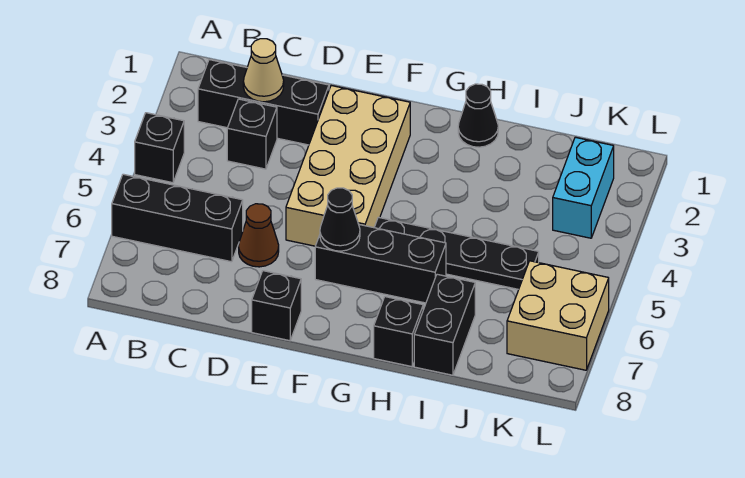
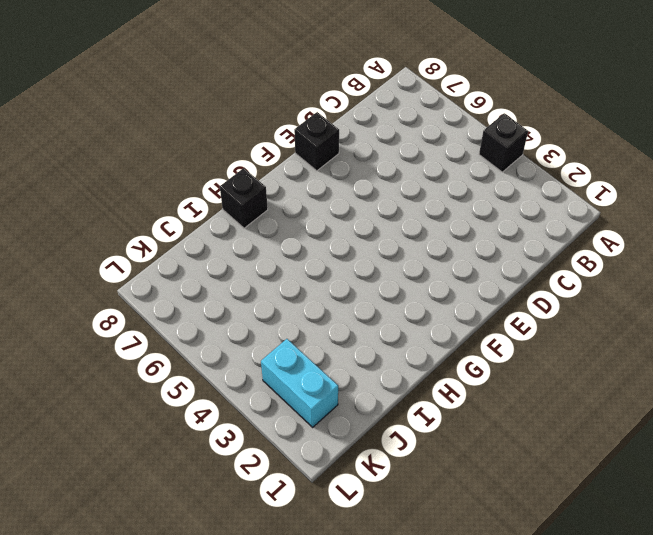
none -> black brick A6:C6 level 1
none -> black brick B2:D2 level 1
none -> black brick C3 level 1

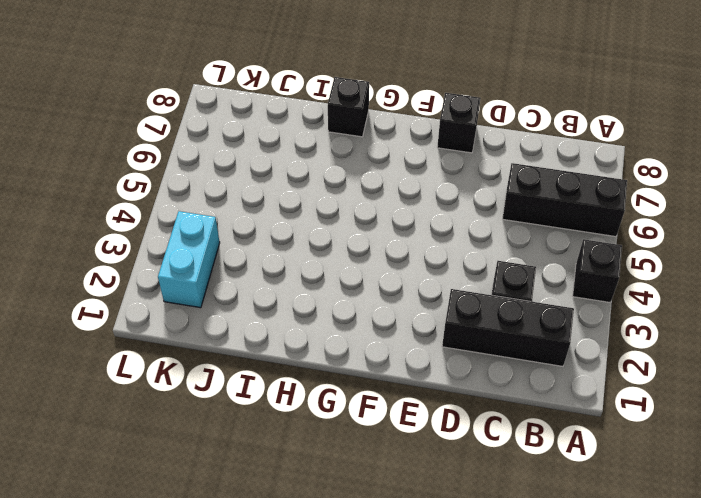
none -> brown cone D6 level 1
none -> tan brick E2:F5 level 1
none -> black brick F6:H6 level 1

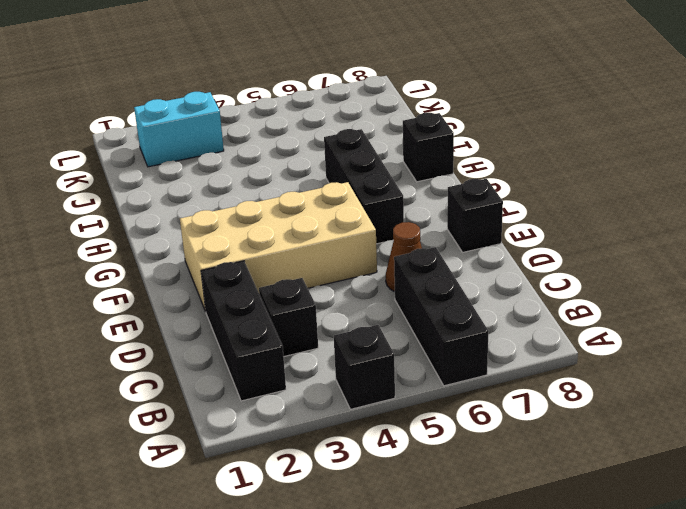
none -> black plate G5:J5 level 1
none -> black cone H1 level 1
none -> black brick I7:I8 level 1

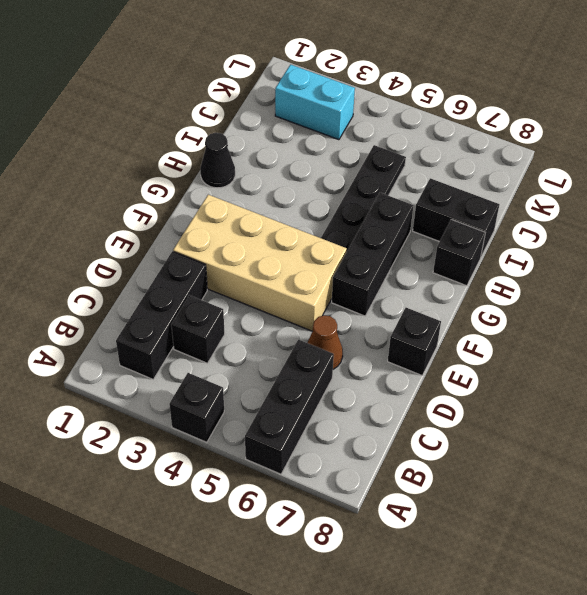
none -> tan brick K6:L7 level 1
none -> tan cone C2 level 2
none -> black cone F6 level 2

